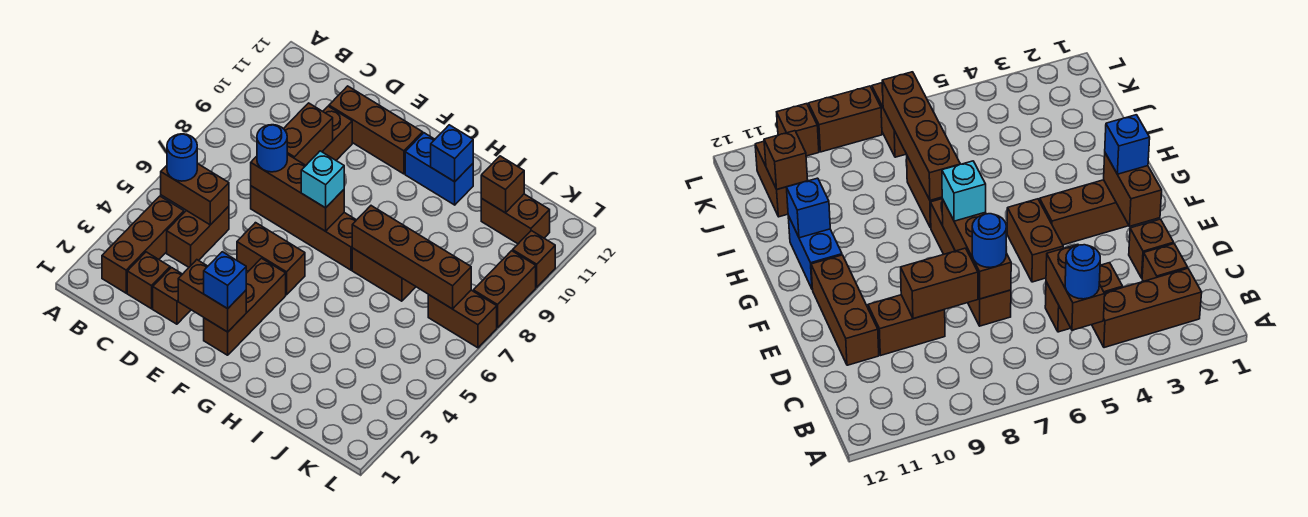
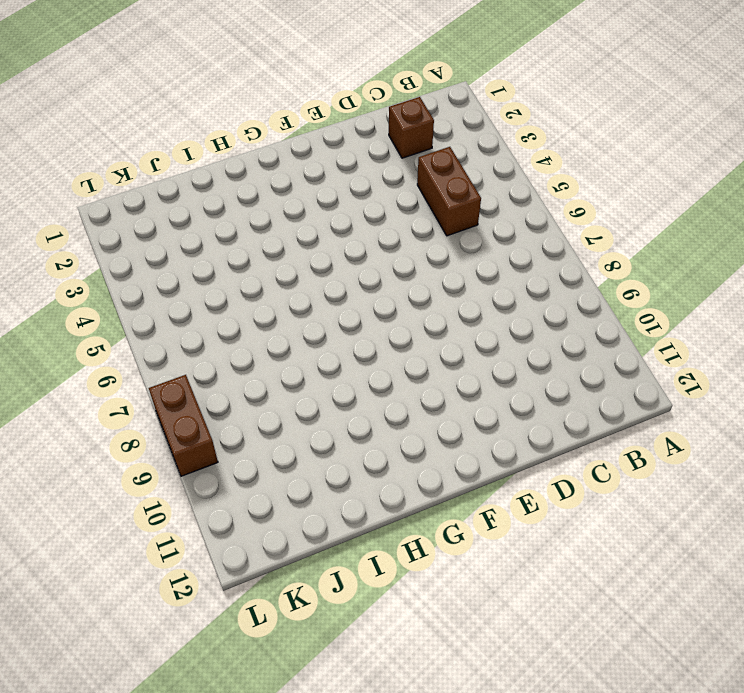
none -> brown brick B2:B4 level 1
none -> brown brick D2 level 1
none -> brown brick D7:G7 level 1

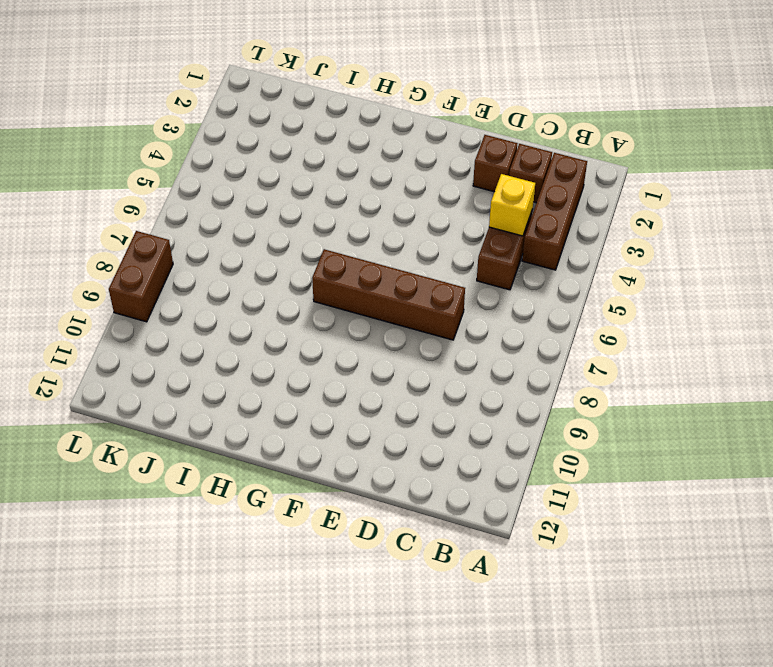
yellow brick C4 level 2 -> none
none -> brown brick D9:D10 level 1
none -> brown brick D11:F11 level 1
none -> brown brick E5:F5 level 1

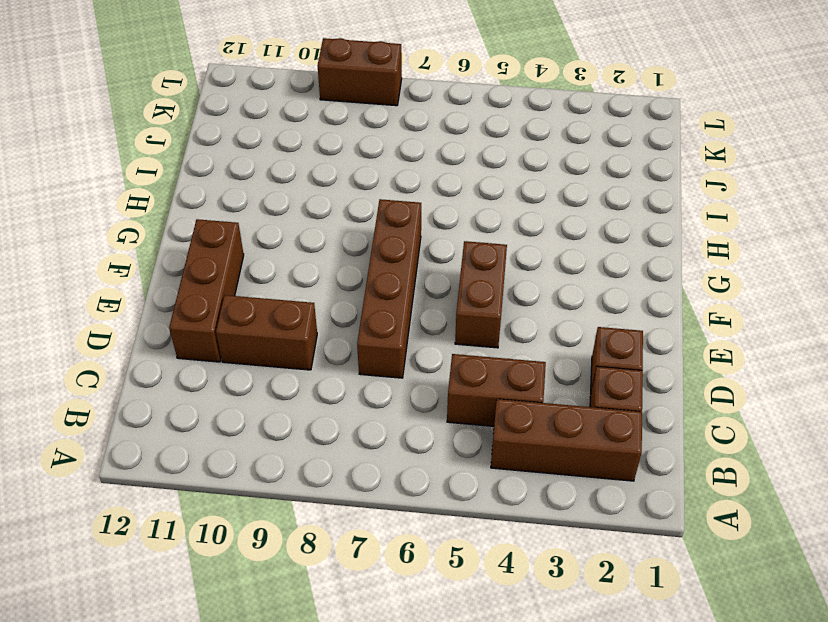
none -> brown brick F2:F4 level 1
none -> blue brick G11:H11 level 1
none -> brown brick H7:I7 level 1

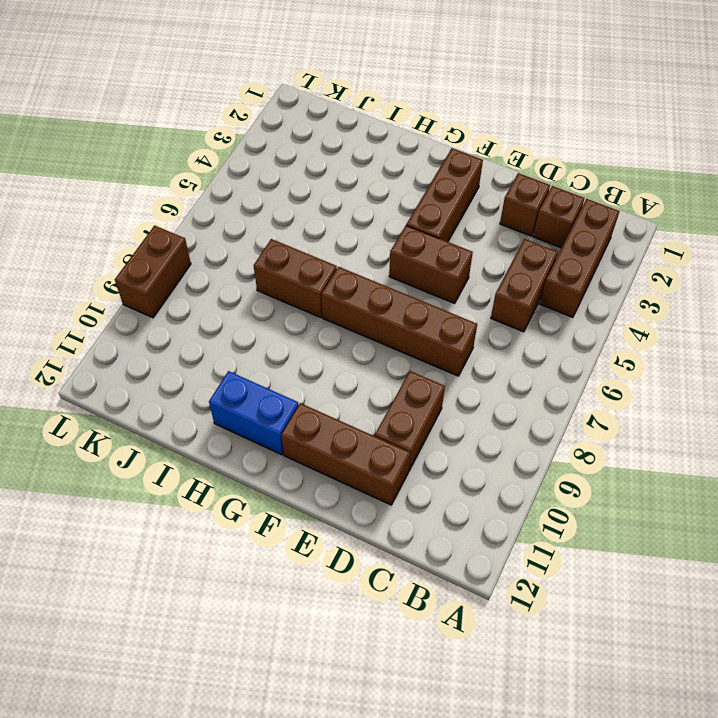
none -> brown brick J11:K11 level 1
none -> brown brick K7:L7 level 1
none -> brown brick L10 level 1

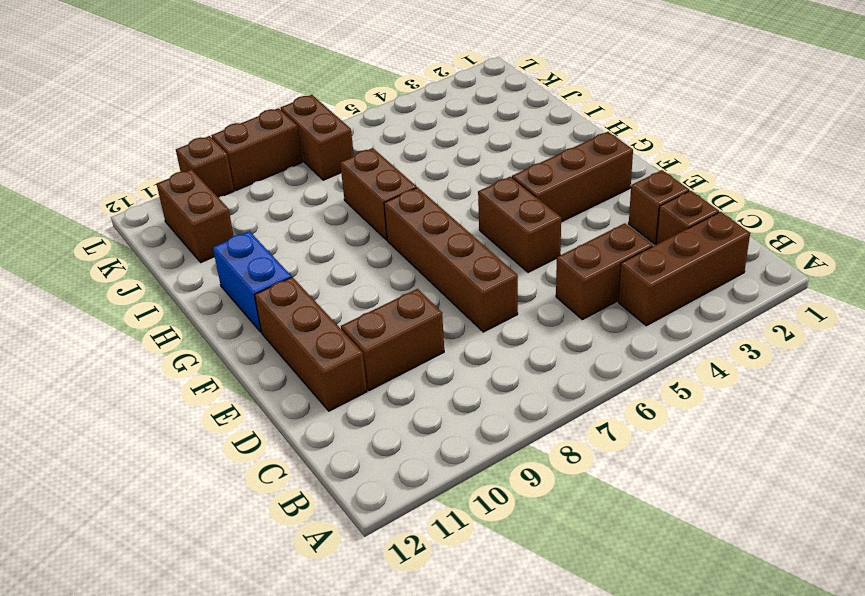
none -> brown brick B5:C5 level 2
none -> brown brick D7:F7 level 2
none -> brown brick D8:D9 level 2

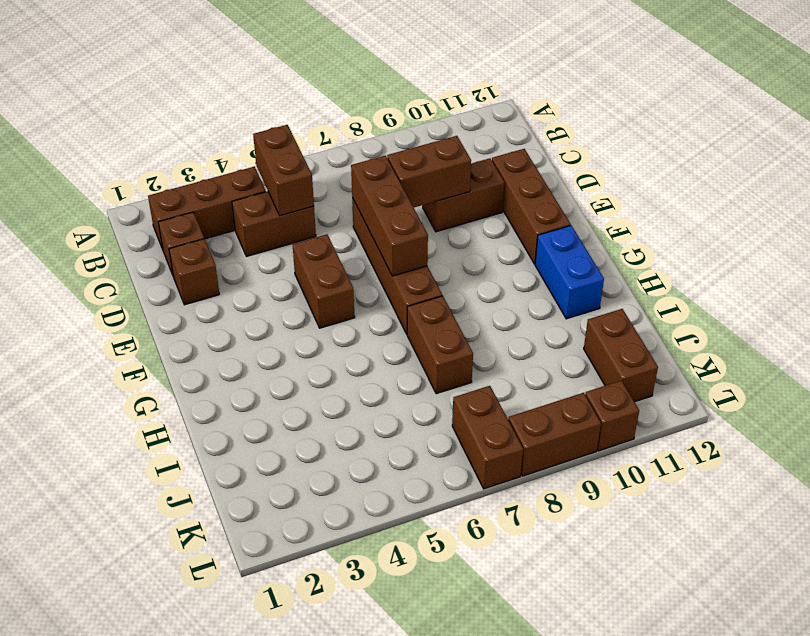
none -> brown brick F2:F4 level 1
none -> brown brick E2:F2 level 2
none -> brown brick H7:K7 level 2

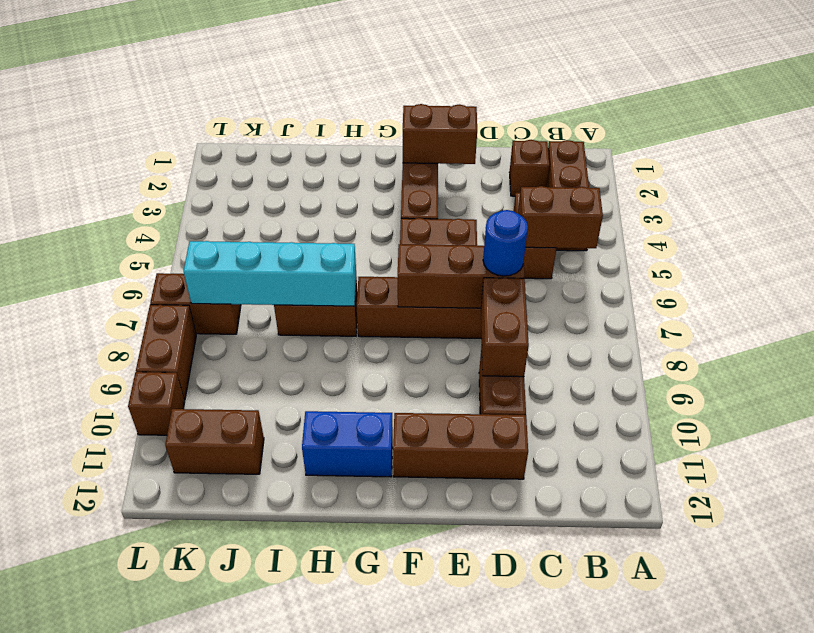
cyan brick H7:K7 level 2 -> brown brick H7:K7 level 2
none -> brown brick D2 level 1
none -> blue brick H11 level 2
none -> brown brick J11 level 2

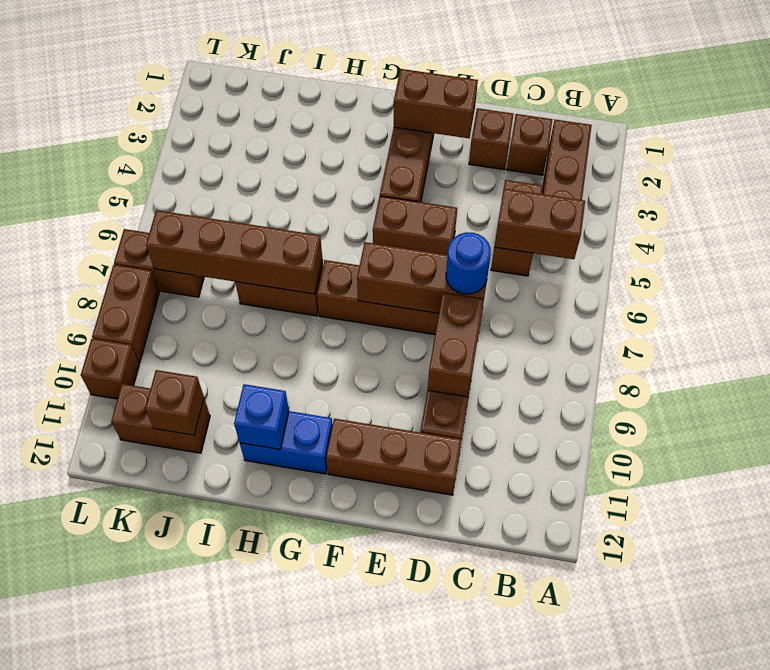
none -> blue round brick B5 level 3
none -> blue brick F2 level 3
none -> cyan brick F7 level 3

